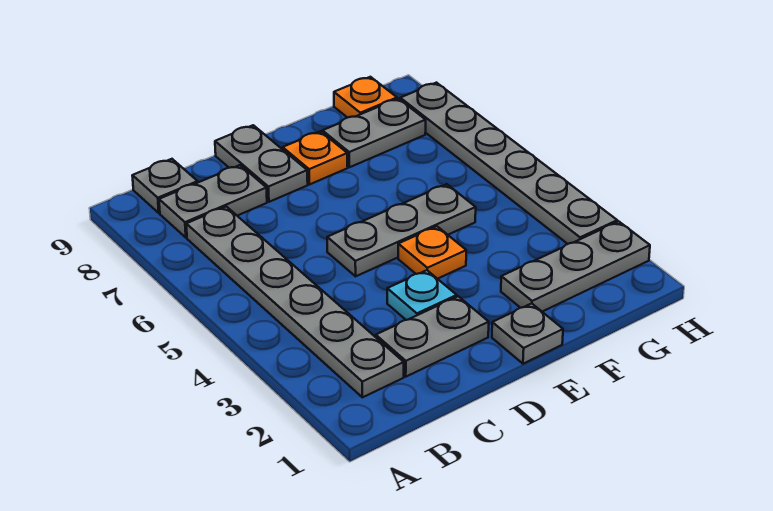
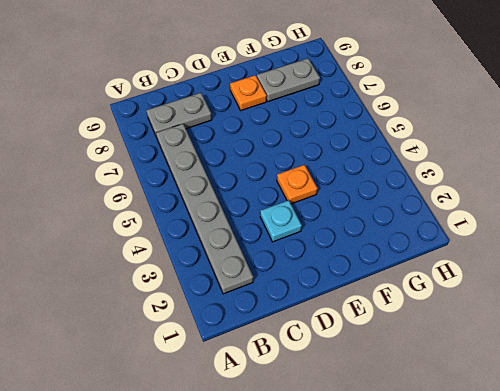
none -> grey plate B9 level 1
none -> grey plate C2:D2 level 1
none -> grey plate D5:F5 level 1

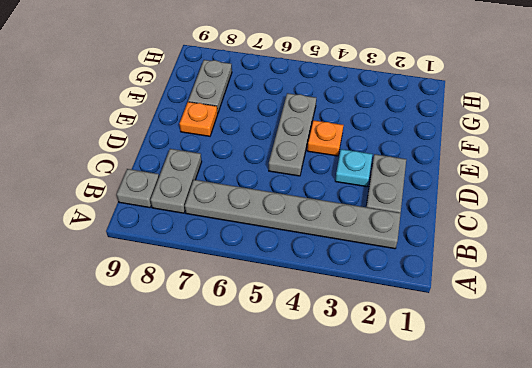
none -> grey plate D8:D9 level 1
none -> grey plate E1 level 1
none -> grey plate F2:H2 level 1

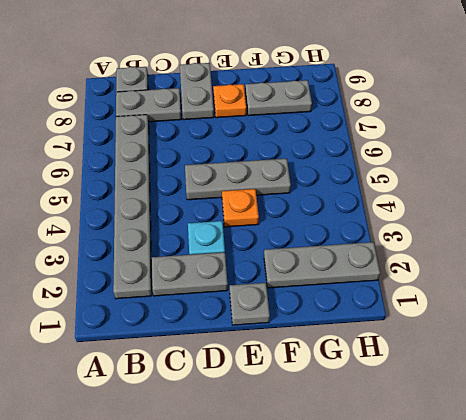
none -> orange plate G9 level 1
none -> grey plate H3:H8 level 1

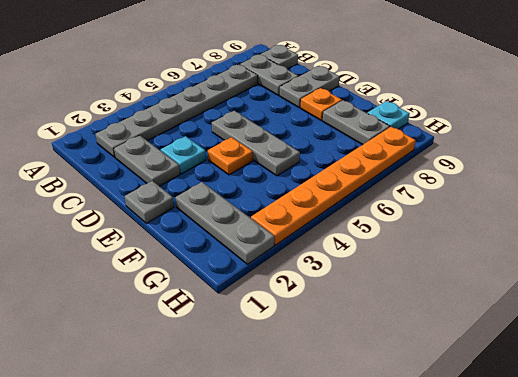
cyan plate G9 level 1 -> orange plate G9 level 1
orange plate H3:H8 level 1 -> grey plate H3:H8 level 1

